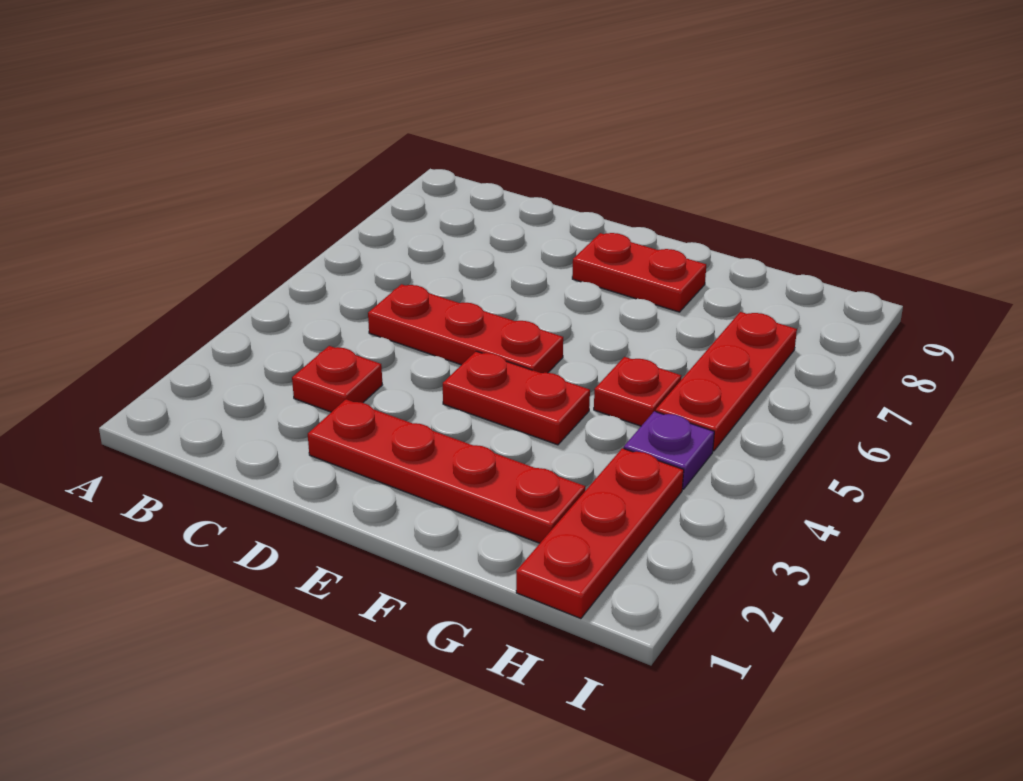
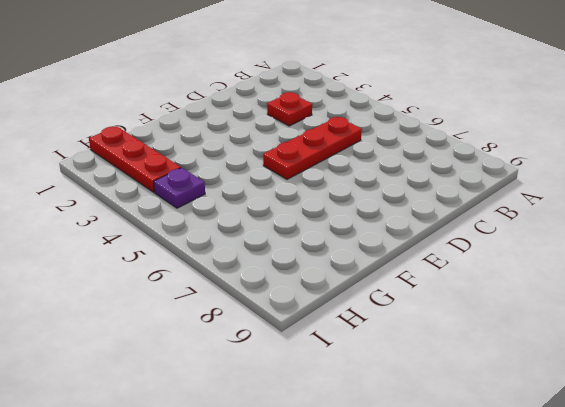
none -> red plate D2:G2 level 1
none -> red plate E4:F4 level 1

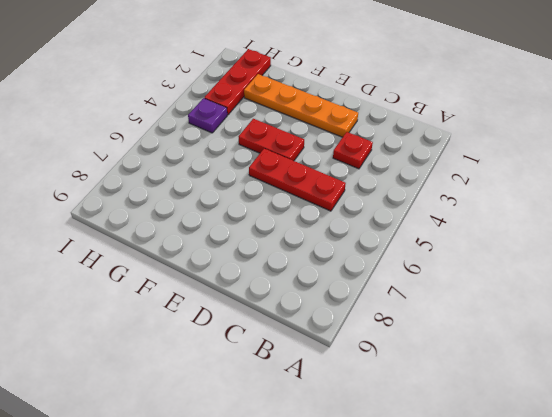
orange plate D2:G2 level 1 -> red plate D2:G2 level 1
none -> red plate E8:F8 level 1
none -> red plate G5 level 1

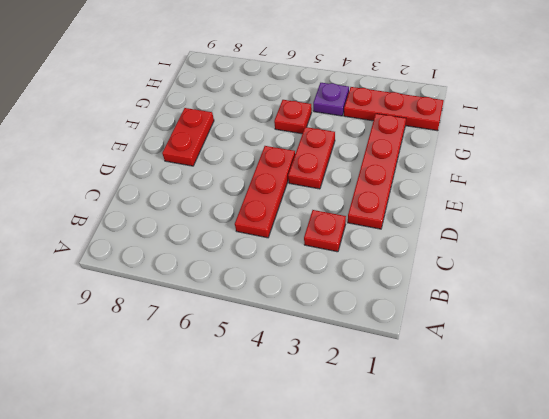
none -> red plate H5:H7 level 1

